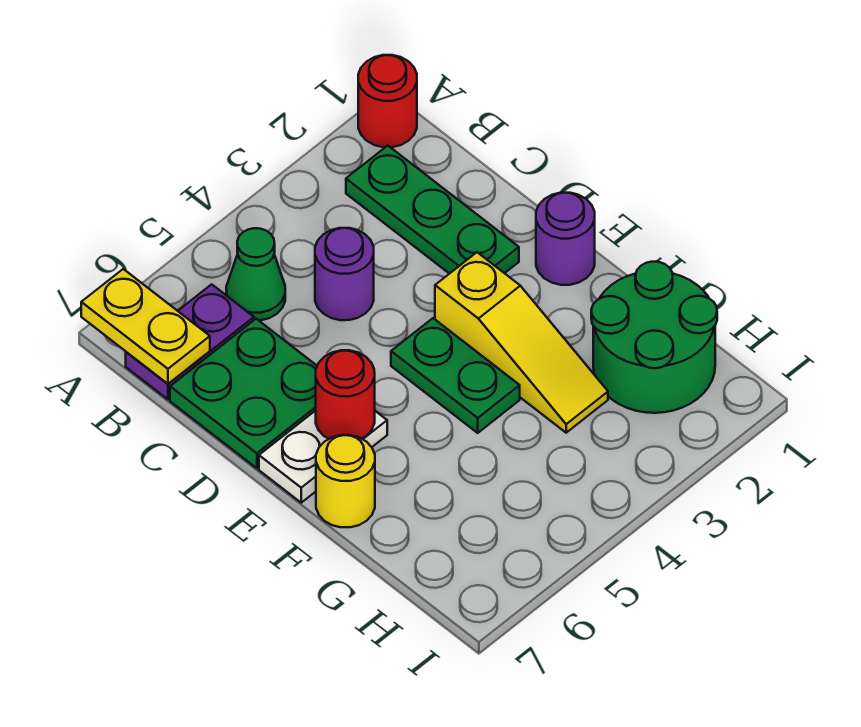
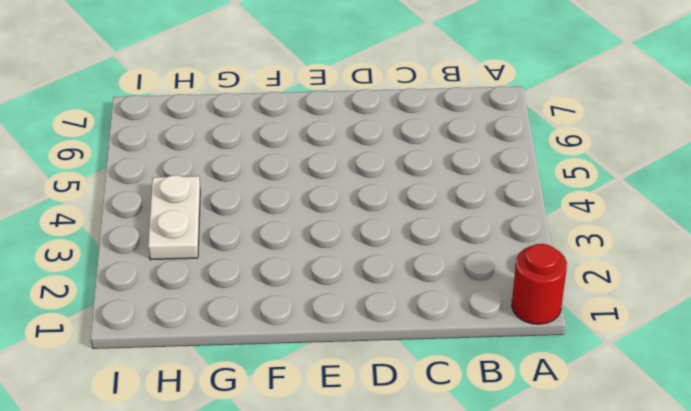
white plate H3:H4 level 1 -> white plate E6:E7 level 1
none -> green plate B2:D2 level 1
none -> green cone B5 level 1
none -> purple plate B6:B7 level 1

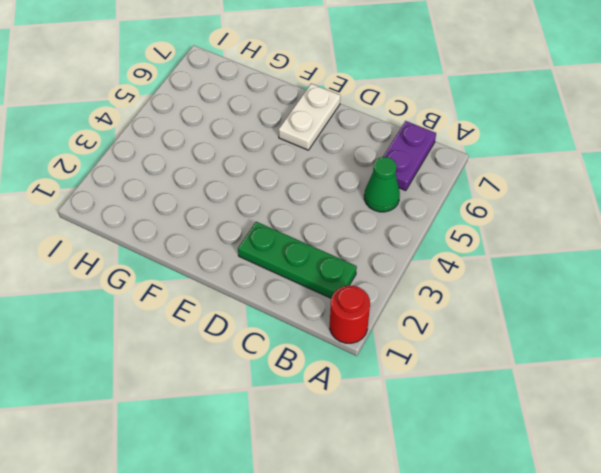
none -> purple round brick C4 level 1
none -> green plate C6:D7 level 1
none -> purple round brick E1 level 1

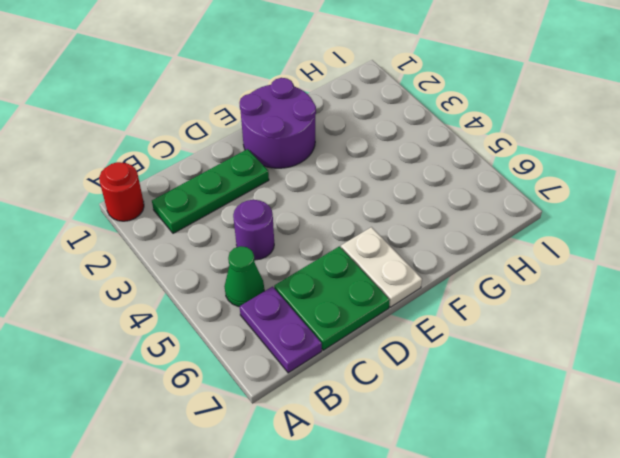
purple round brick E1:F2 level 1 -> purple round brick E1 level 1
none -> yellow slope E3:G3 level 1 top E
none -> green plate E4:F4 level 1
none -> yellow round brick F7 level 1

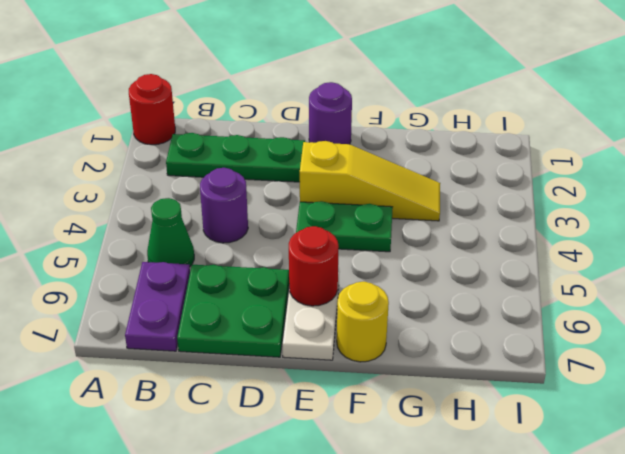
none -> green round brick G1:H2 level 1
none -> yellow plate A7:B7 level 2

